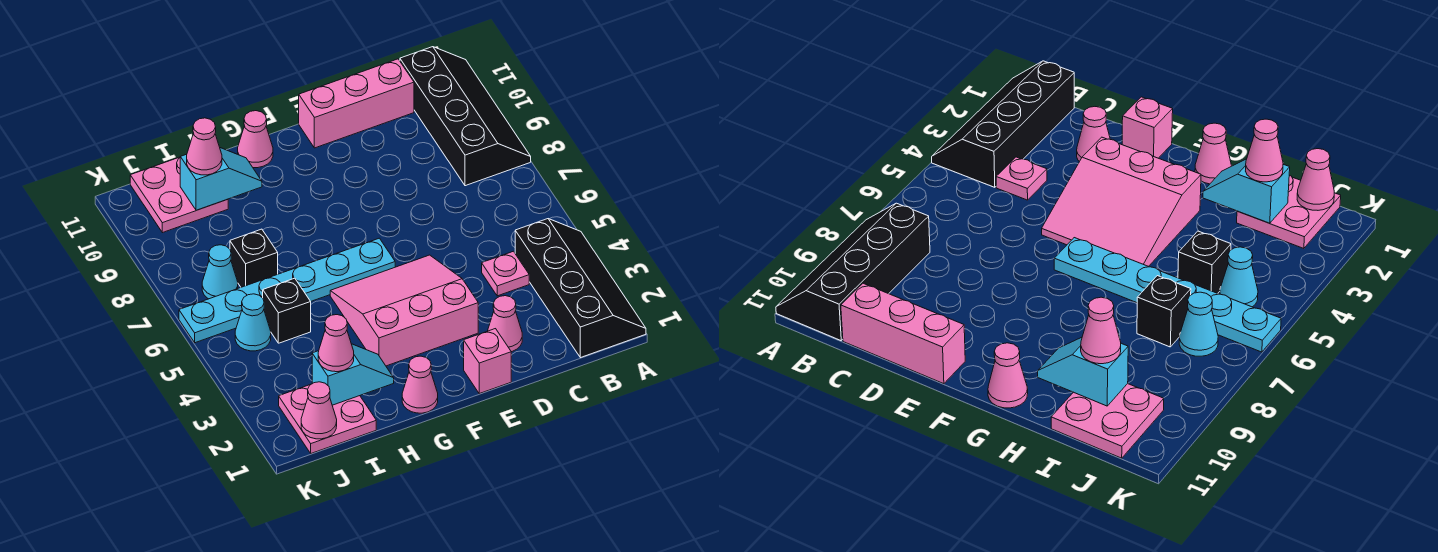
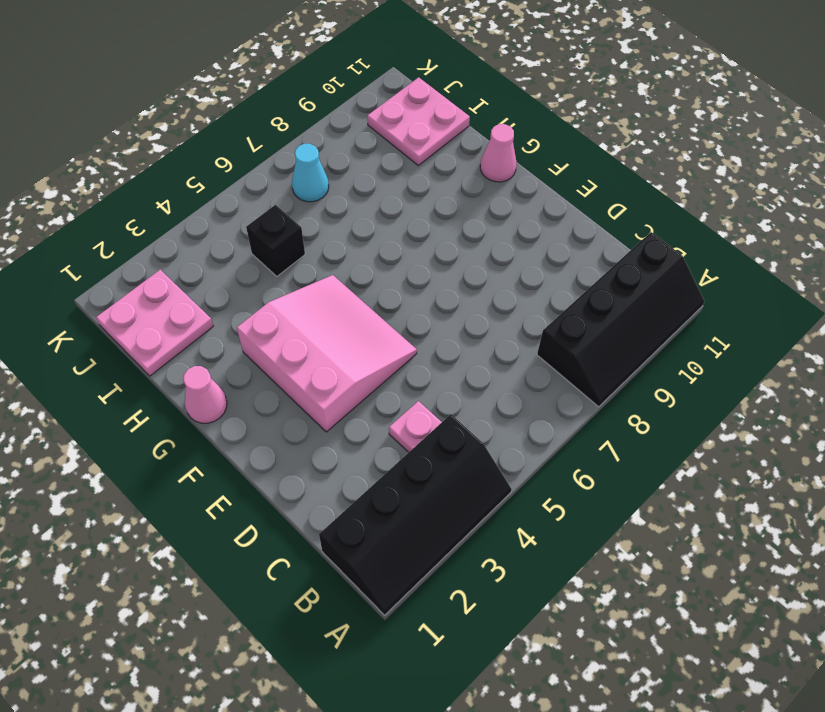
none -> pink brick C11:E11 level 1
none -> pink cone D2 level 1
none -> pink brick E1 level 1

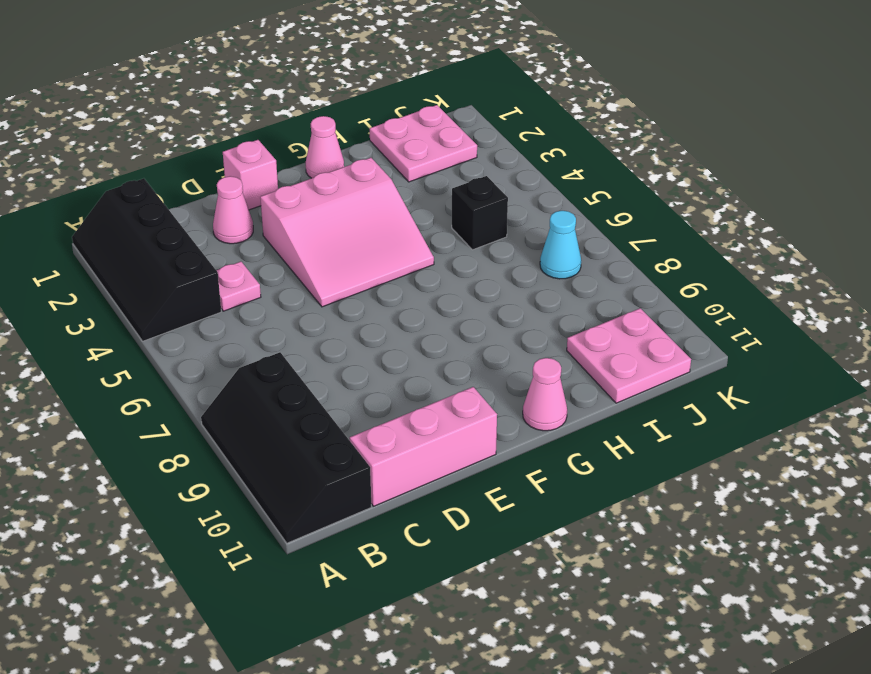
none -> cyan plate F6:K6 level 1
none -> black brick I7 level 1
none -> cyan cone J5 level 1

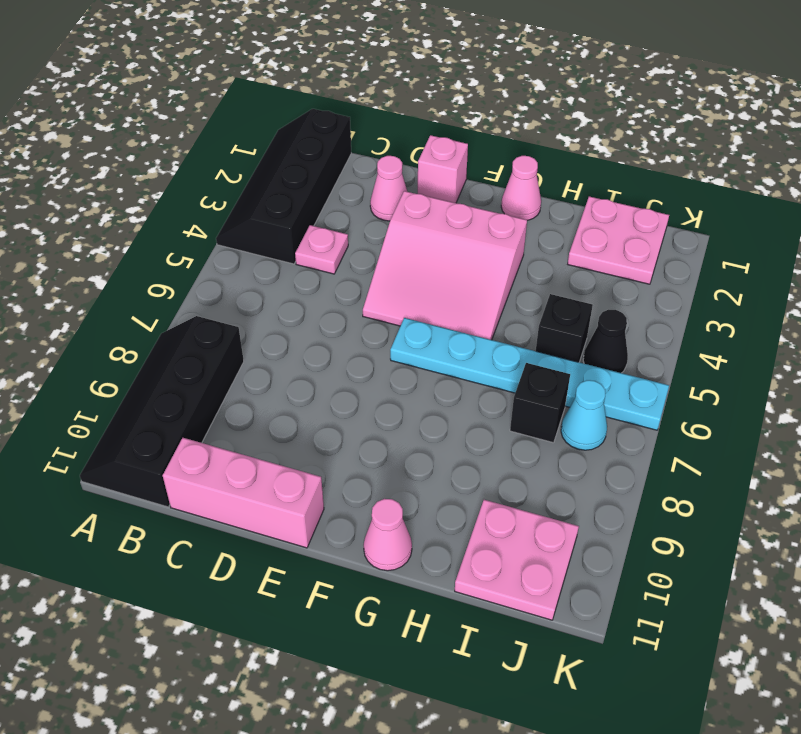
black cone J5 level 1 -> cyan cone J5 level 1
none -> cyan slope H2:I2 level 2 top I
none -> cyan slope H10:I10 level 2 top I
none -> pink cone J1 level 2

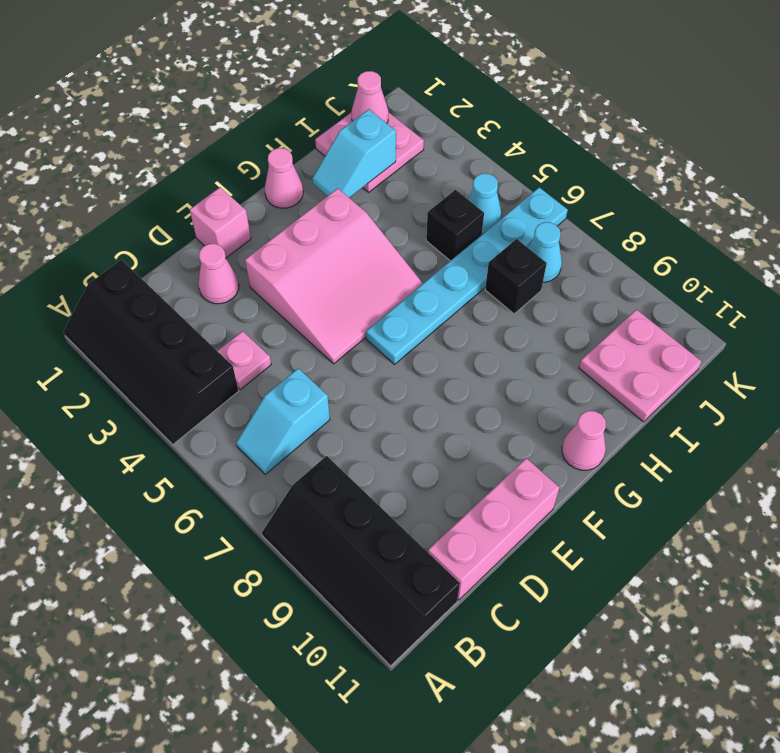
cyan slope B6:C6 level 1 top C -> cyan slope H10:I10 level 2 top I
none -> pink cone I2 level 3
none -> pink cone I10 level 3

